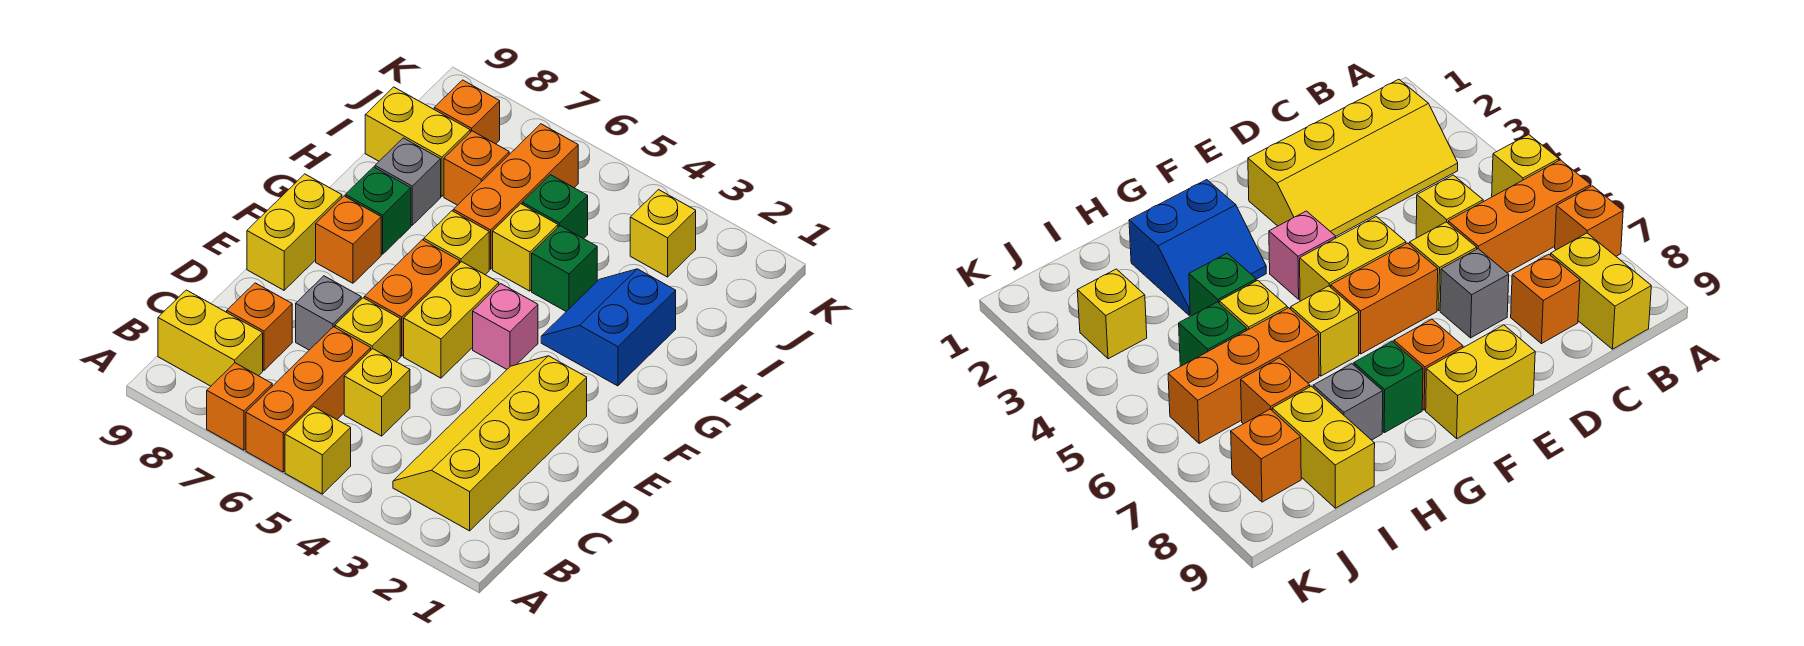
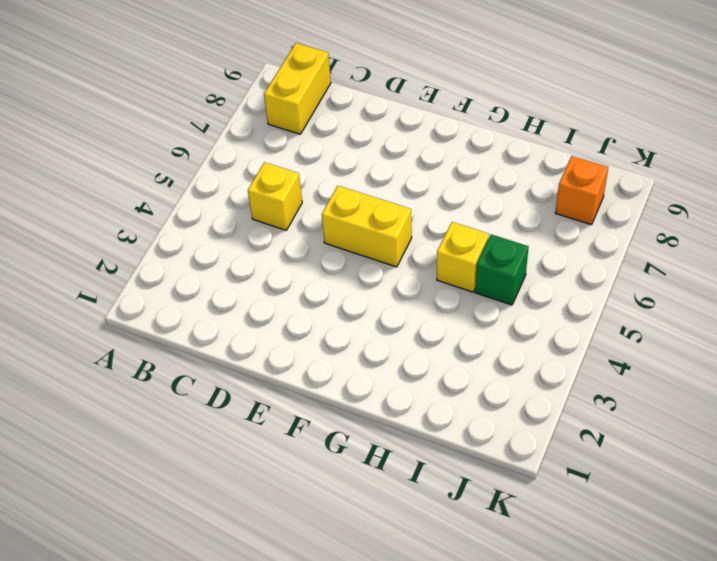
none -> yellow brick A5 level 1
none -> orange brick A6:C6 level 1
none -> orange brick A7 level 1

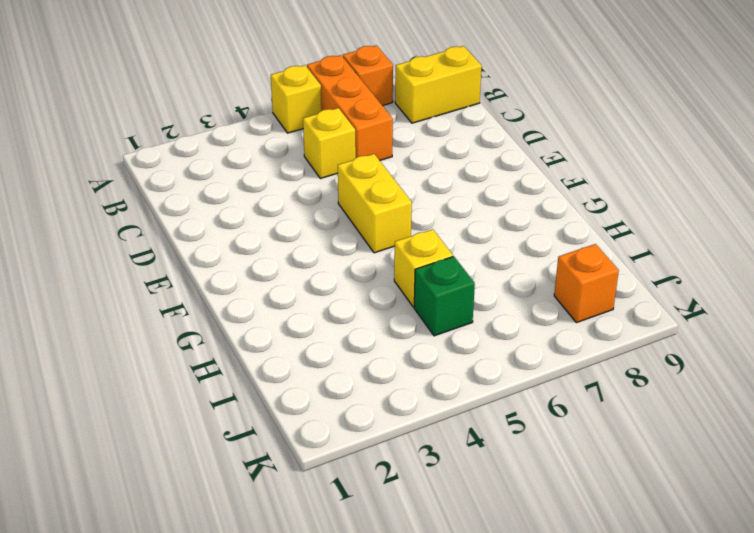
none -> yellow slope B2:E3 level 1 top 2
none -> orange brick C8 level 1
none -> yellow brick D6 level 1

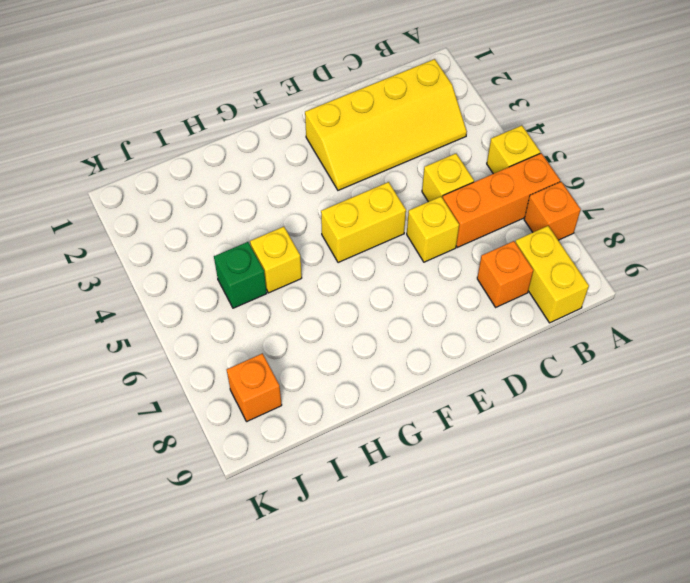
none -> grey brick D7 level 1
none -> orange brick E6:F6 level 1
none -> yellow brick E9:F9 level 1

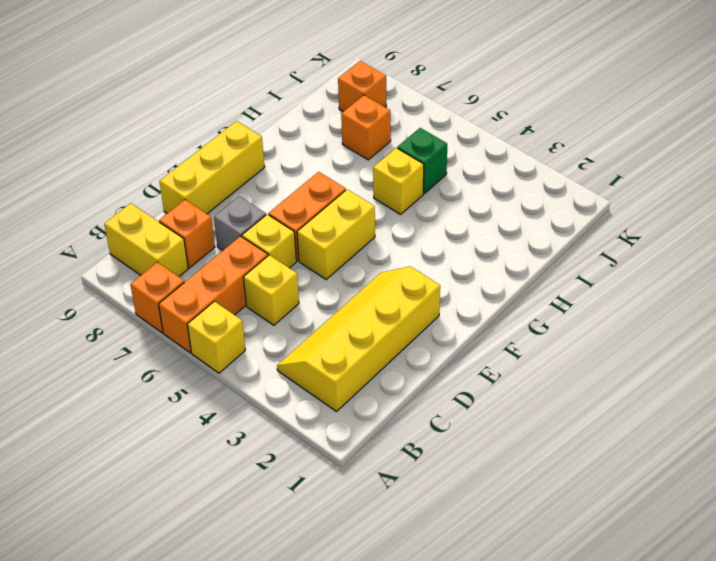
yellow brick D9:F9 level 1 -> yellow brick E9:F9 level 1
none -> pink brick F4 level 1
none -> orange brick F8 level 1
none -> blue slope G2:H3 level 1 top 2

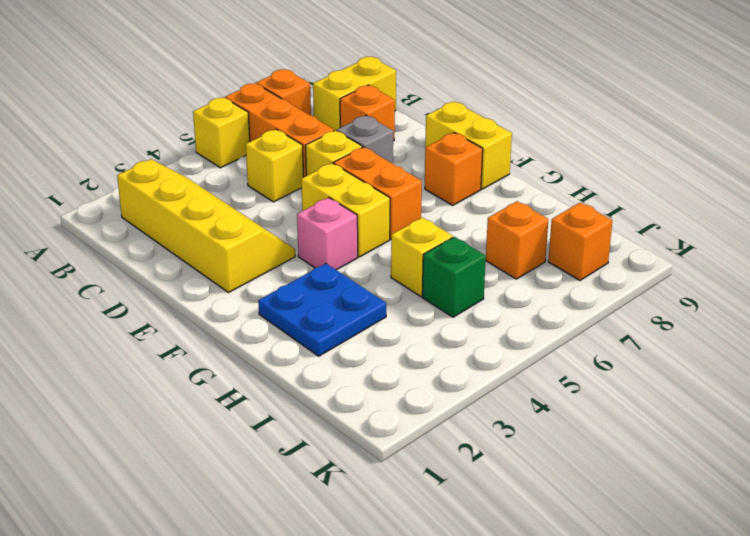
blue plate G2:H3 level 1 -> blue slope G2:H3 level 1 top 2
none -> yellow brick G6 level 1
none -> green brick G8 level 1
none -> green brick H4 level 1

